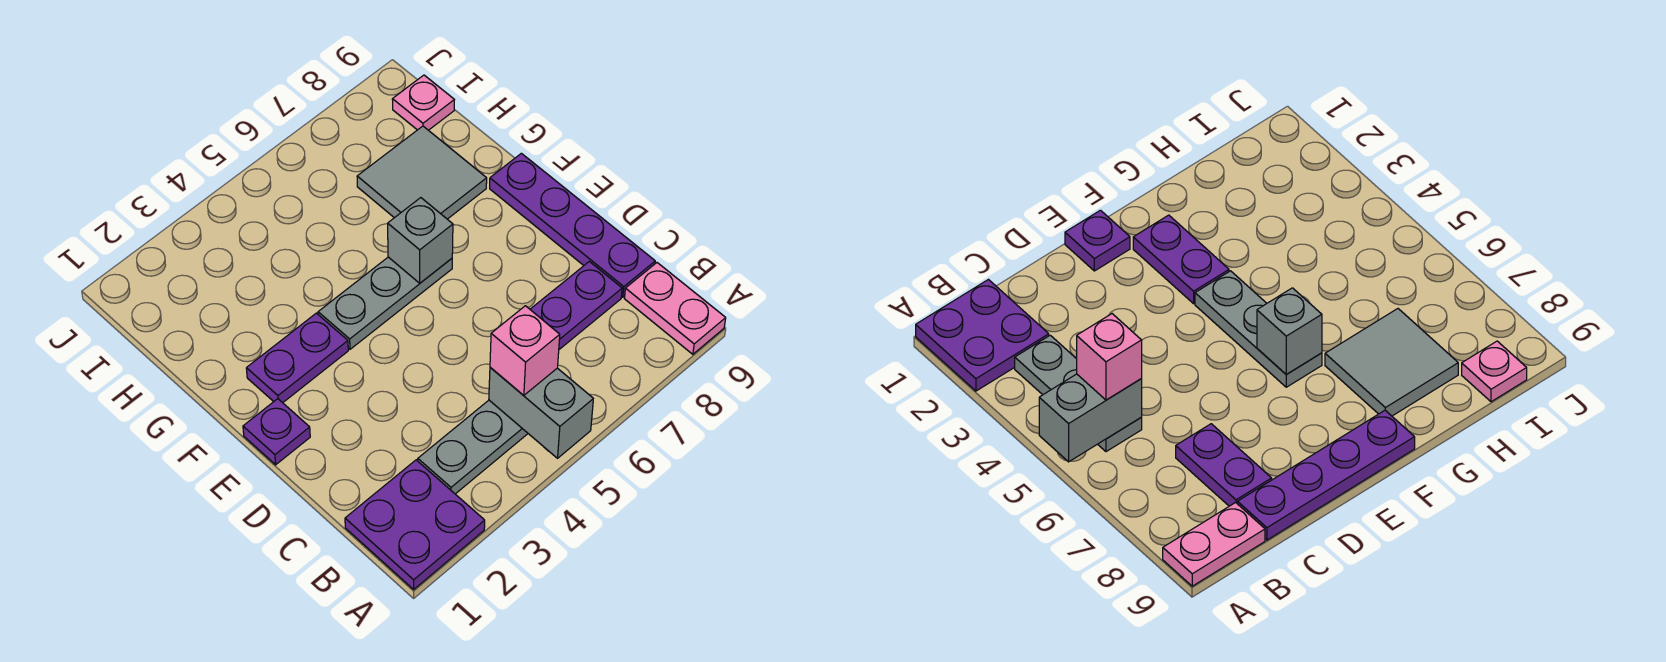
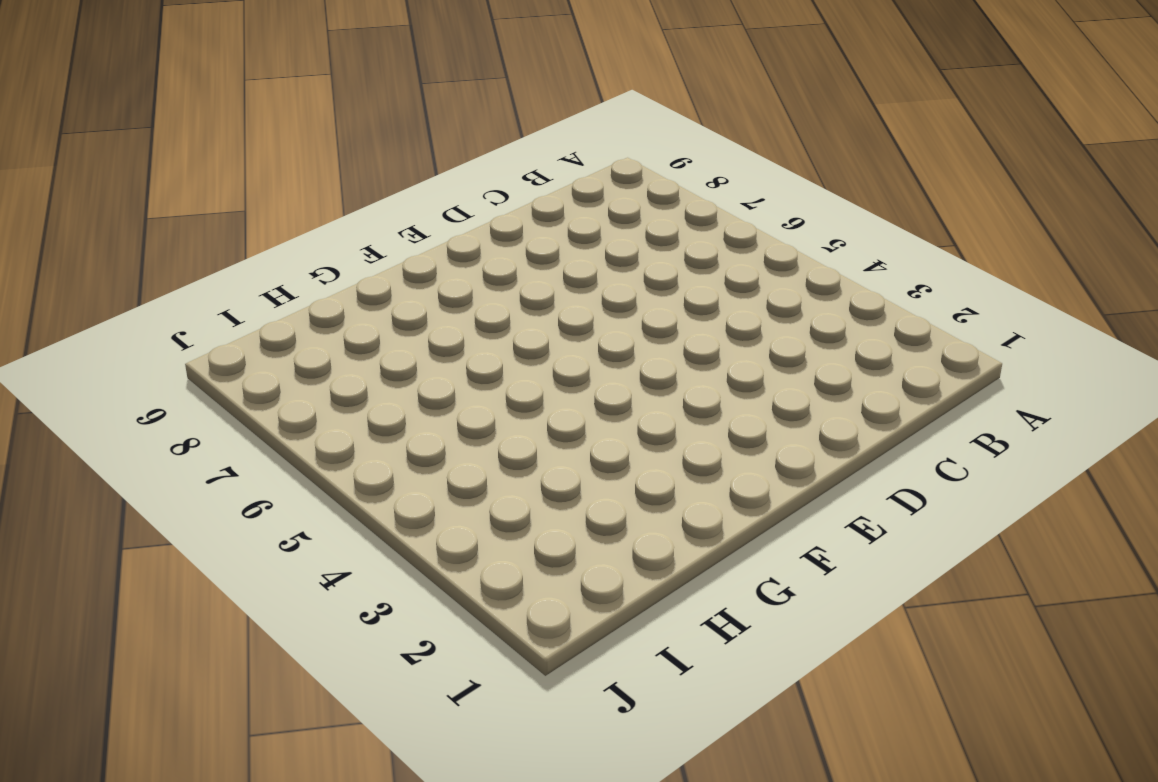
none -> purple plate A1:B2 level 1
none -> pink plate A9:B9 level 1
none -> grey plate B3:B5 level 1

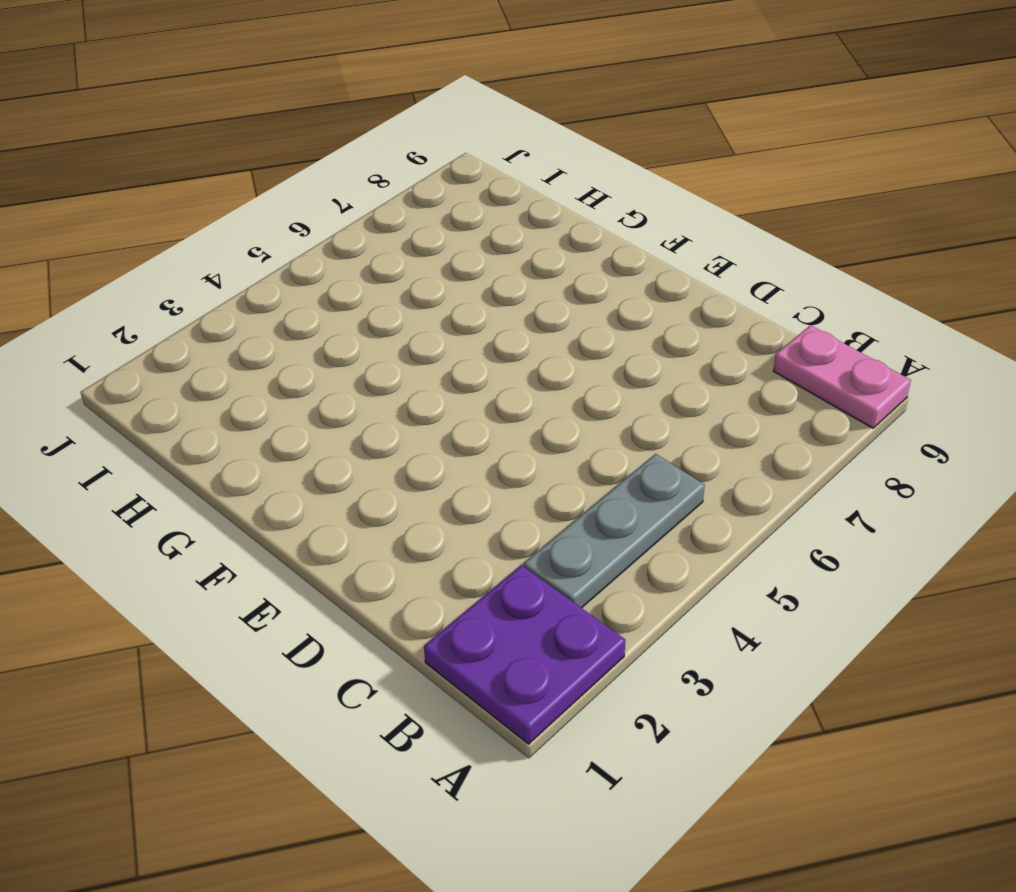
none -> purple plate C7:C8 level 1
none -> purple plate C9:F9 level 1
none -> purple plate E1 level 1

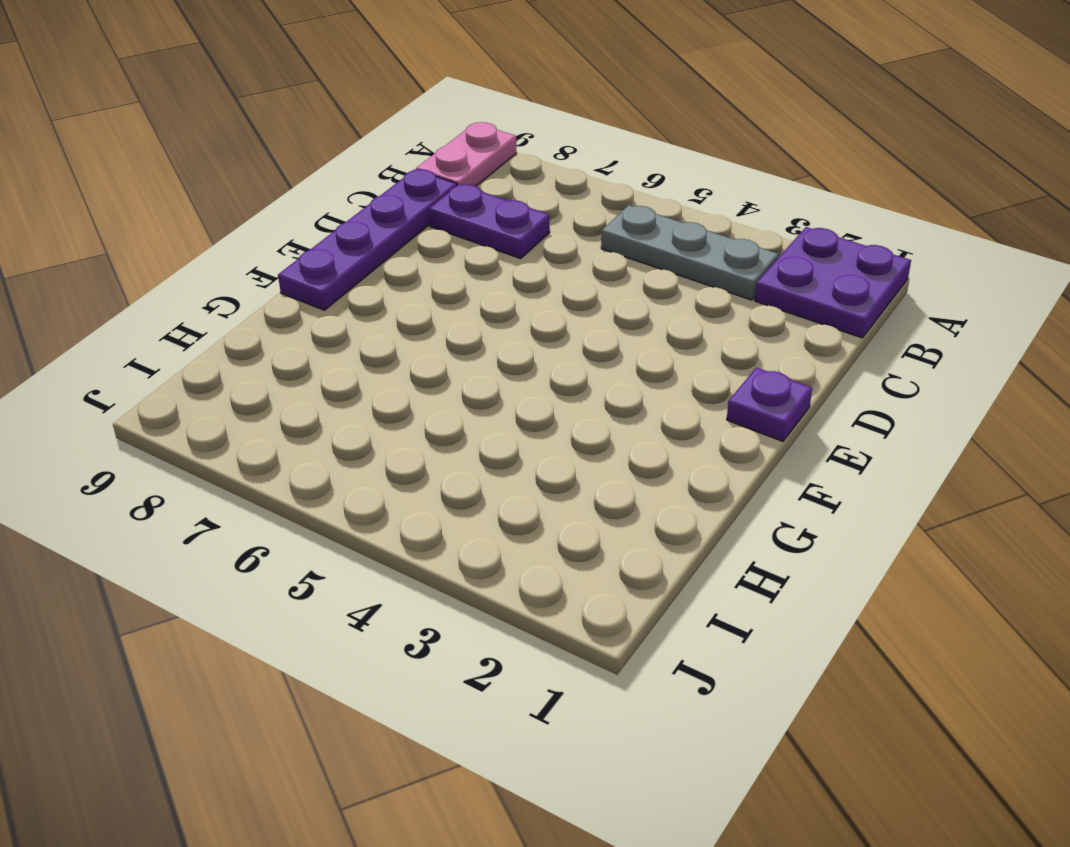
none -> purple plate F2:F3 level 1
none -> grey plate F4:F6 level 1
none -> grey tile G7:H8 level 1

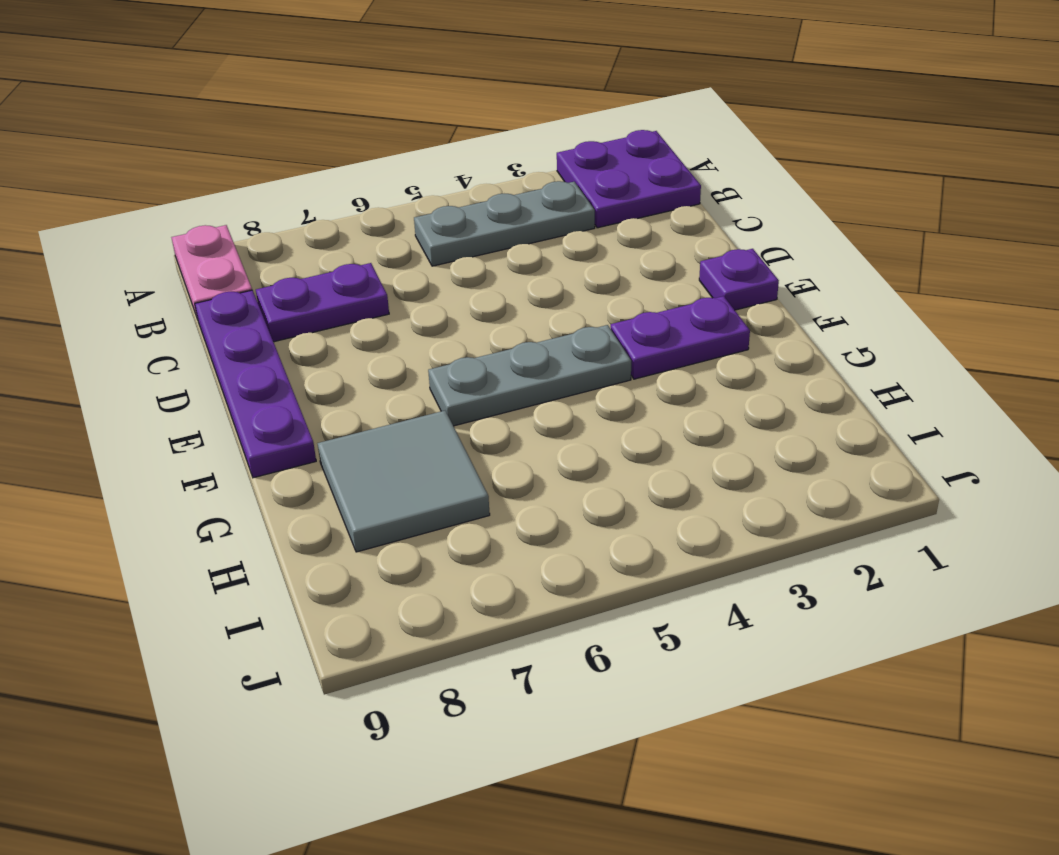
none -> pink plate I9 level 1
none -> grey brick A5:B5 level 2
none -> grey brick F6 level 2

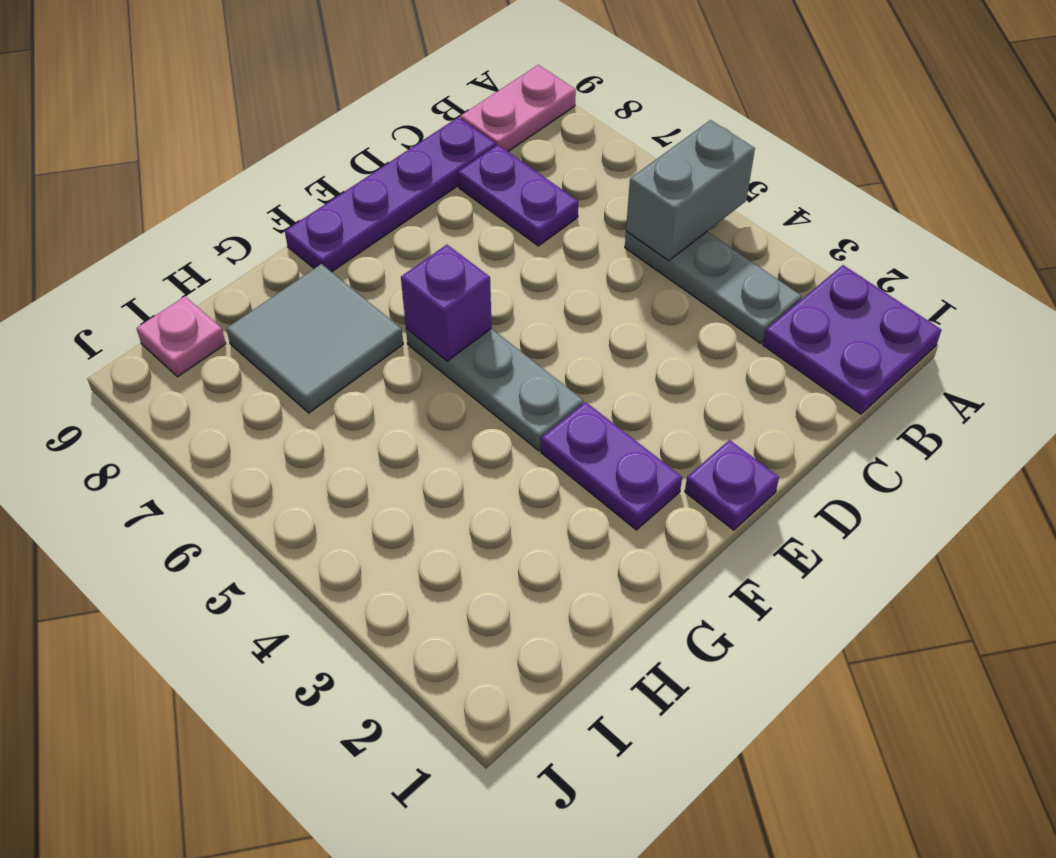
purple brick F6 level 2 -> grey brick F6 level 2
none -> pink brick B5 level 3

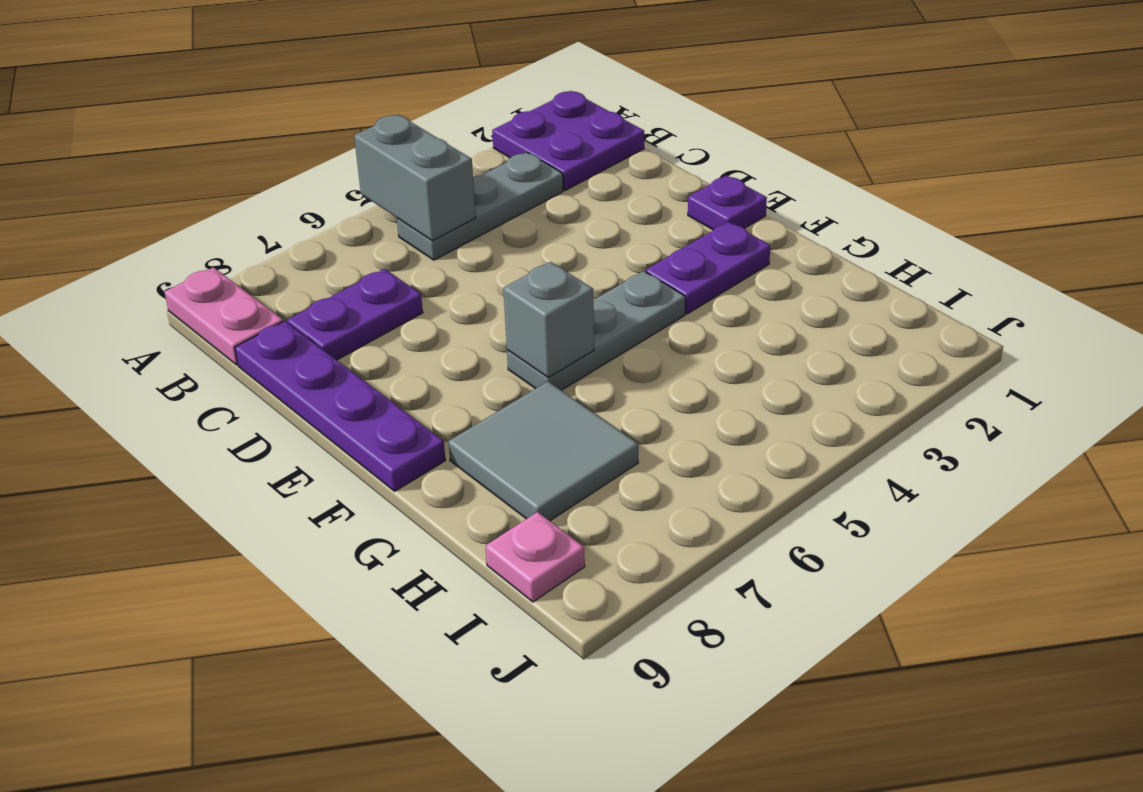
none -> pink brick B5 level 3

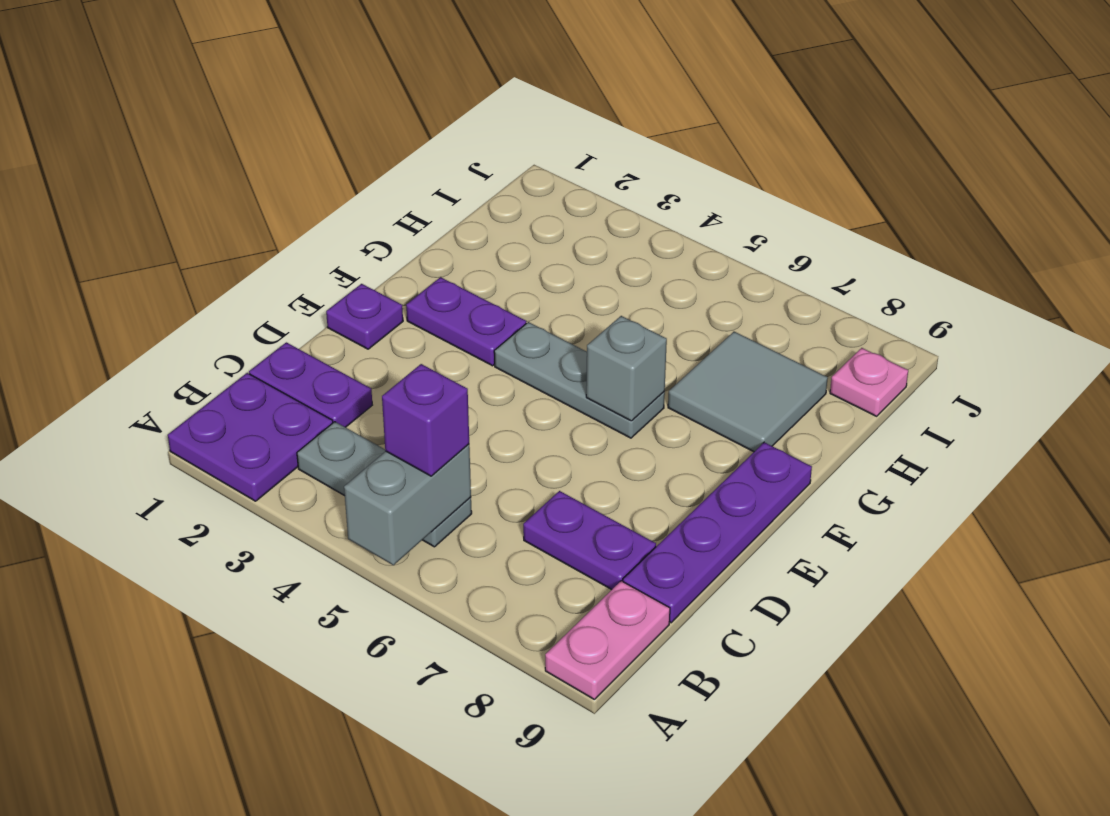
purple brick B5 level 3 -> pink brick B5 level 3
purple plate C1:C2 level 1 -> none

